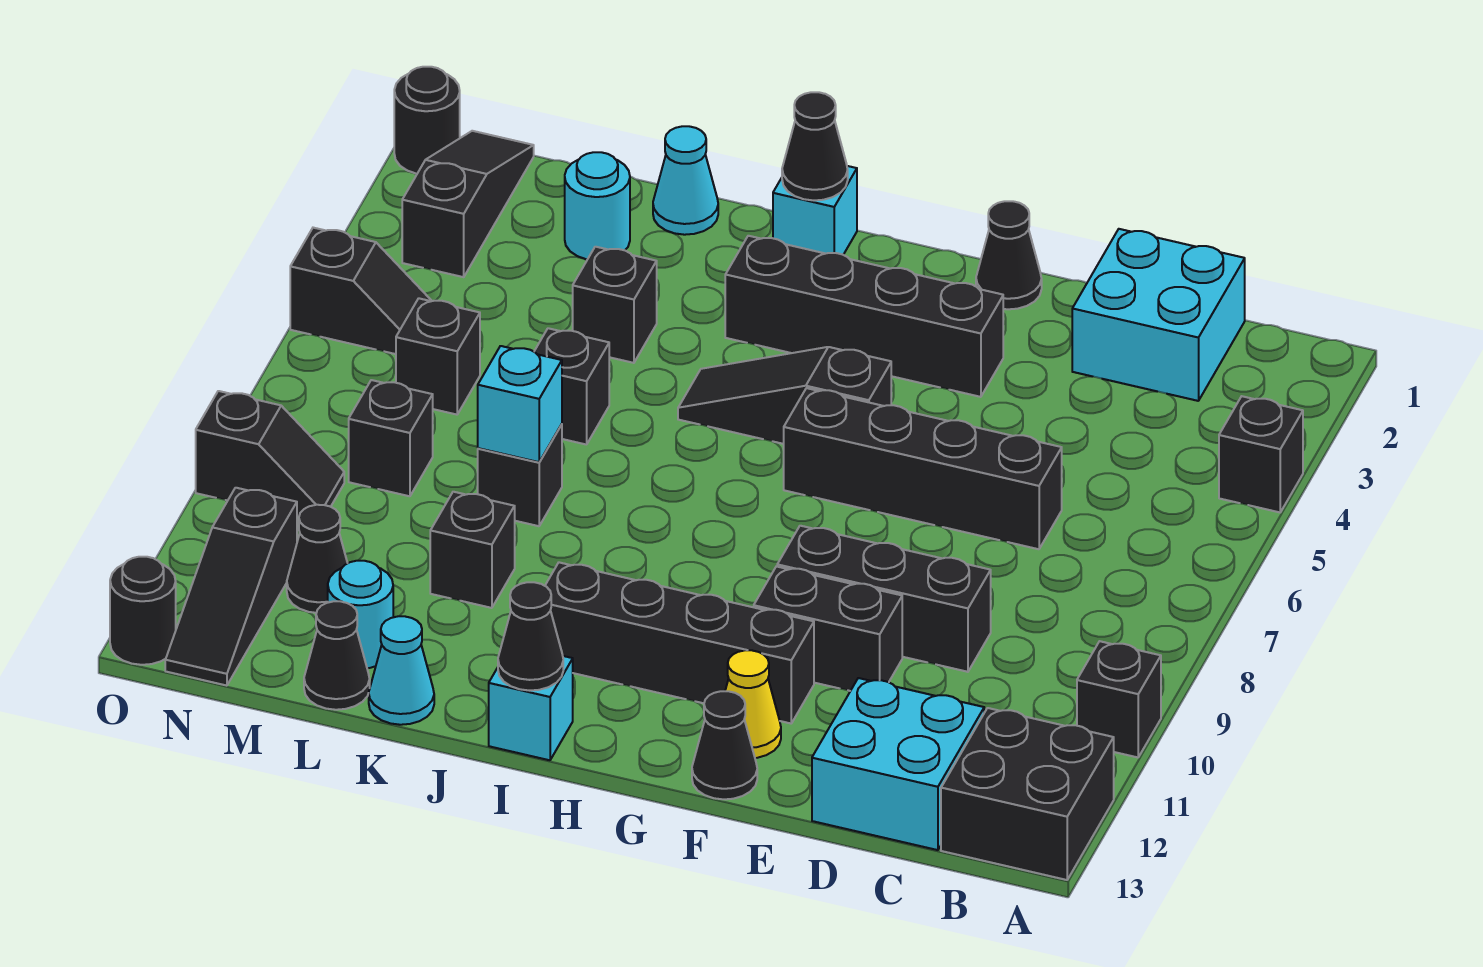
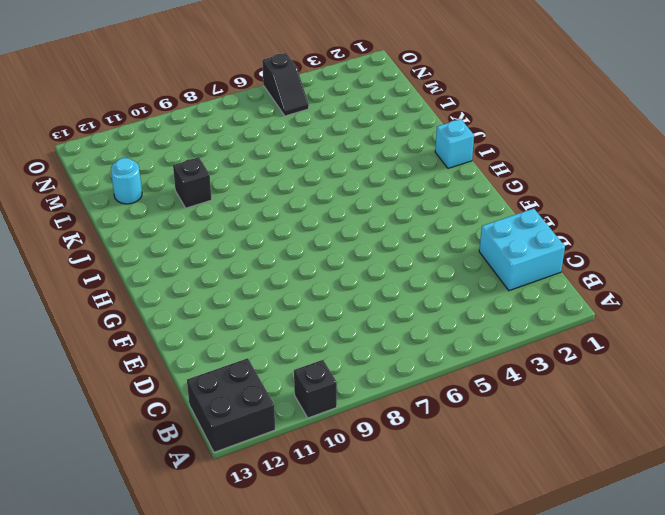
none -> black brick A4 level 1
none -> cyan brick C12:D13 level 1
none -> black brick D6:G6 level 1
none -> black brick D9:F9 level 1

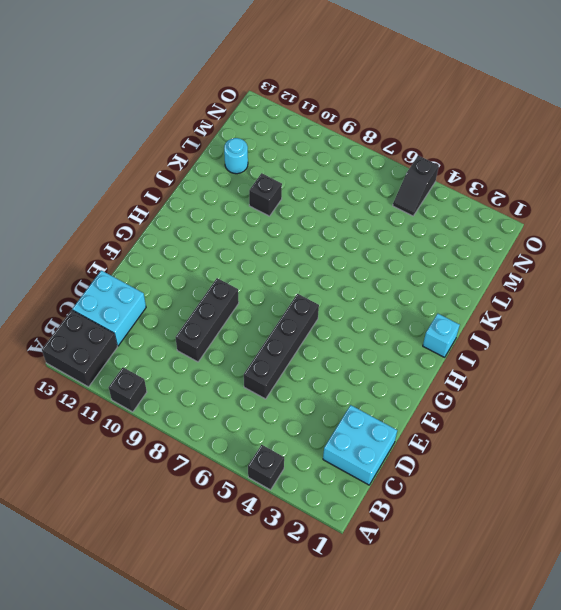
none -> black brick E10:F10 level 1
none -> black cone F1 level 1
none -> black brick F3:I3 level 1
none -> black brick F11:I11 level 1

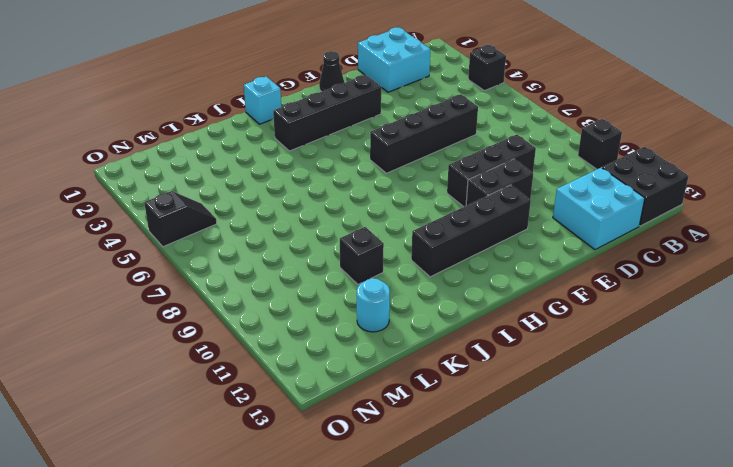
none -> yellow cone F12 level 1
none -> black cone F13 level 1
none -> black slope G5:I5 level 1 top G
none -> cyan brick I13 level 1

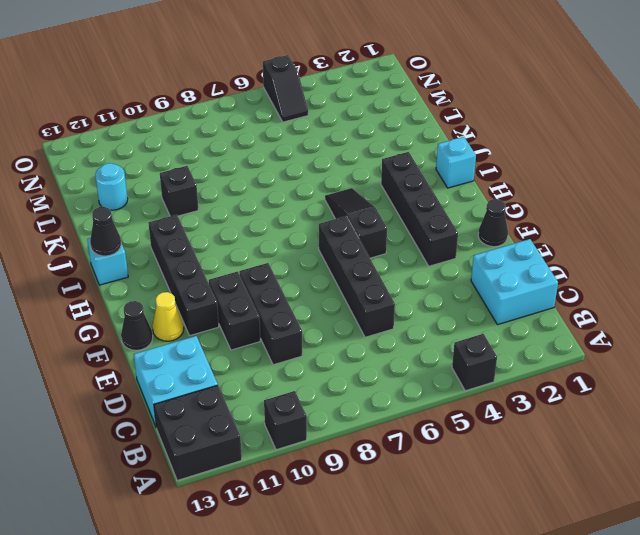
none -> cyan cone K1 level 1
none -> black brick K4 level 1
none -> black brick K6 level 1
none -> black brick K8 level 1

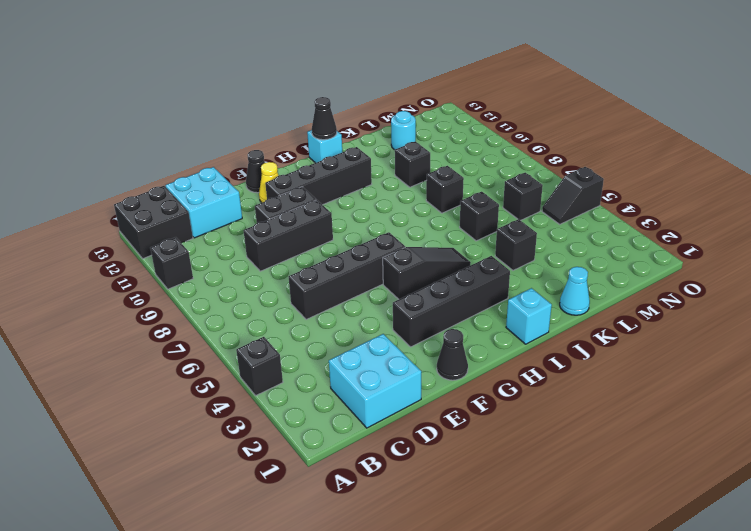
none -> cyan cone K13 level 1
none -> cyan round brick L2 level 1
none -> black cone L13 level 1
none -> black brick M8 level 1

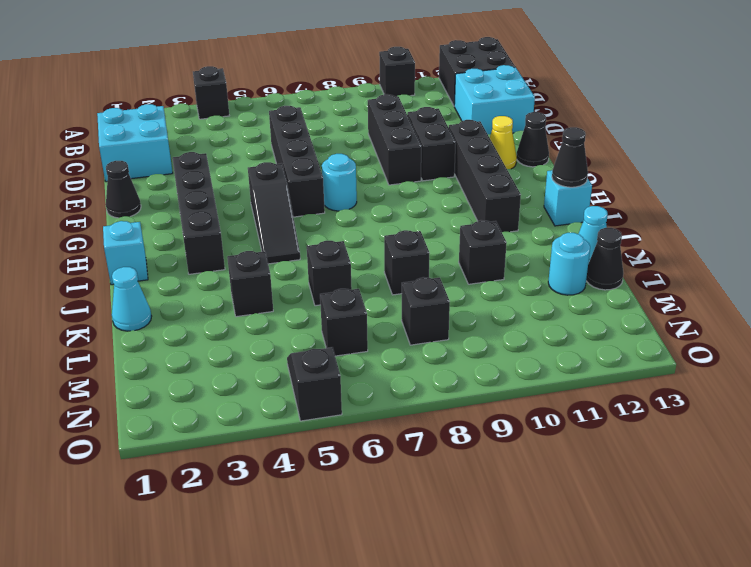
cyan round brick G7 level 1 -> cyan round brick L2 level 1
none -> black cone M11 level 1
none -> black slope N1:N3 level 1 top 3
none -> black slope N9:O9 level 1 top O
none -> black slope N11:N13 level 1 top 11

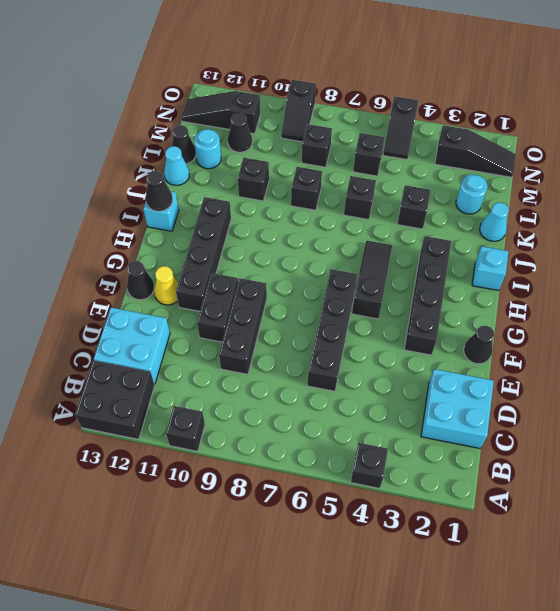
none -> black round brick O1 level 1
none -> black round brick O13 level 1
none -> black cone I1 level 2
none -> cyan brick K8 level 2

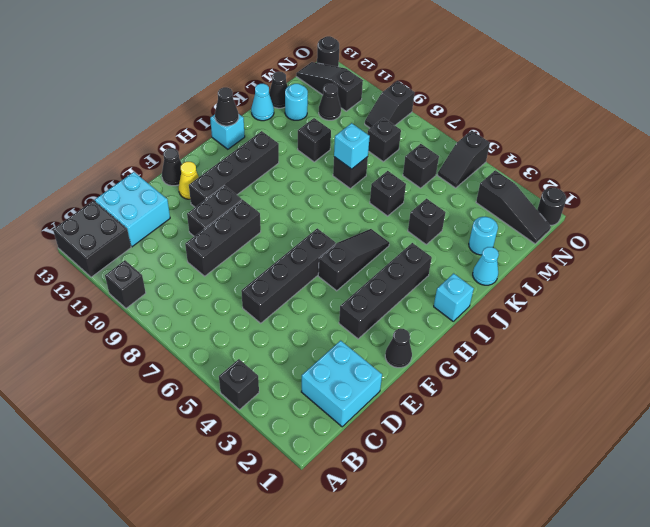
none -> black cone I1 level 2

